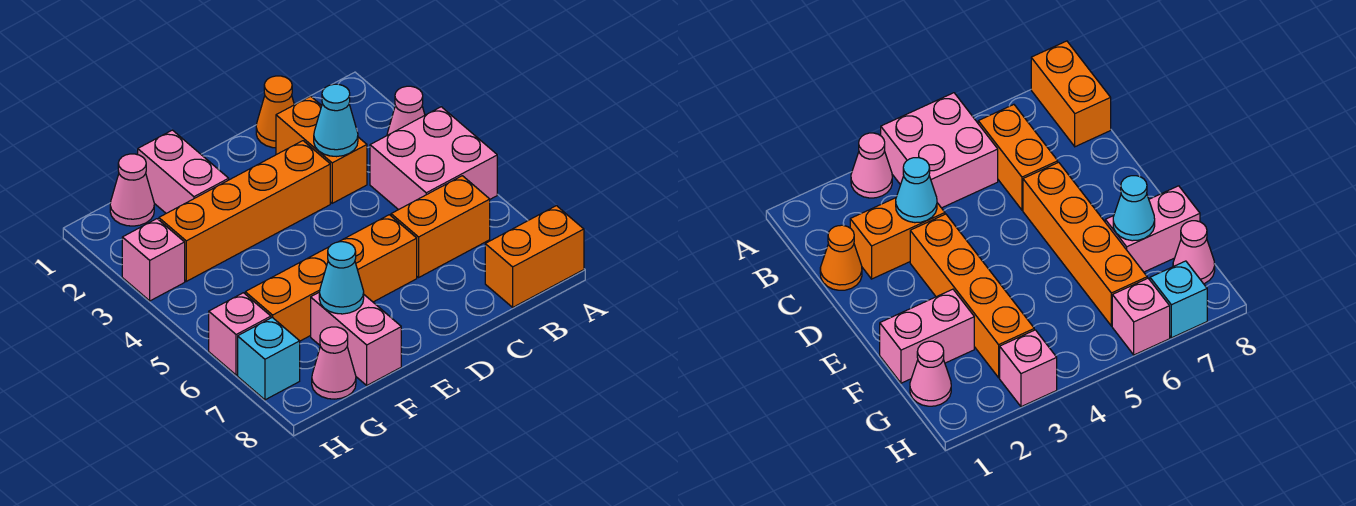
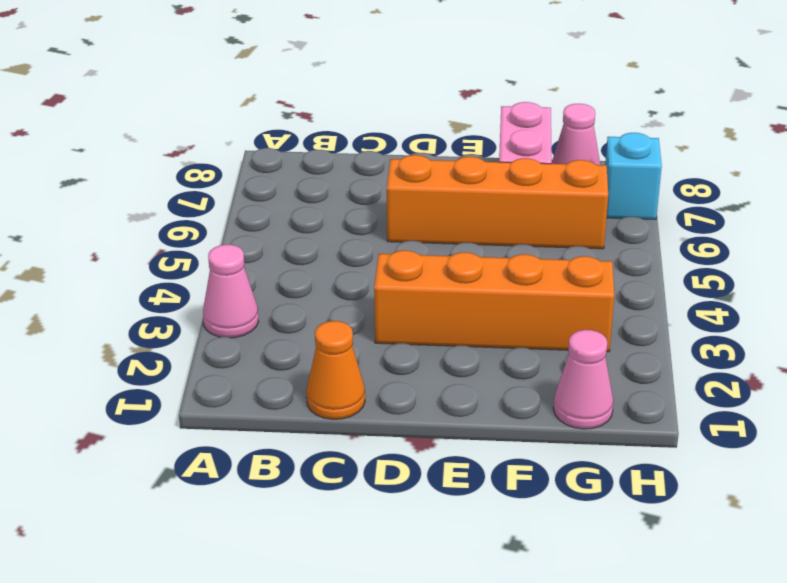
none -> pink brick A4:B5 level 1
none -> orange brick A8:B8 level 1
none -> orange brick B6:C6 level 1

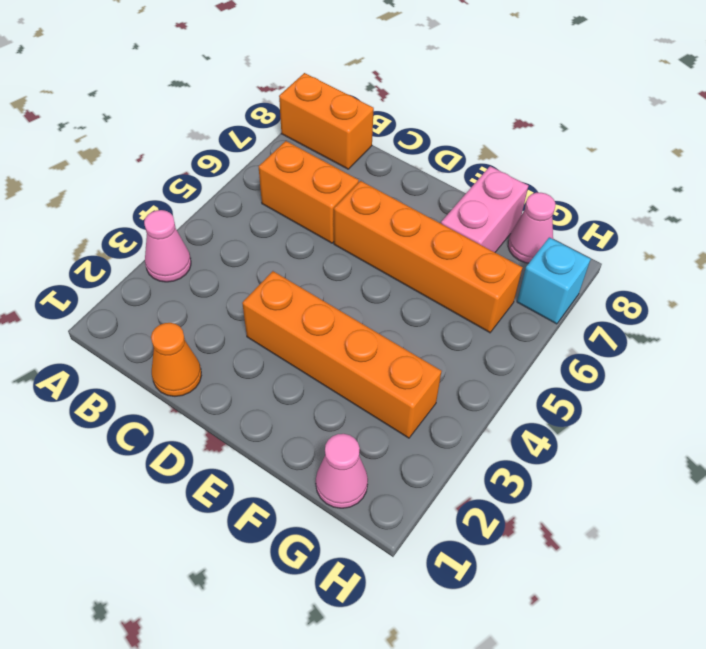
none -> pink brick A4:B5 level 1
none -> orange brick C2:C3 level 1
none -> pink brick F1:F2 level 1

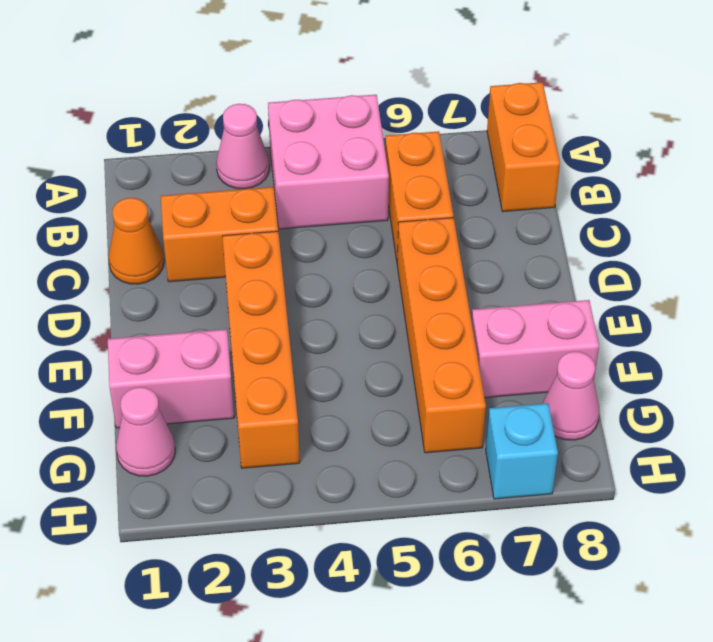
none -> pink brick H3 level 1
none -> pink brick H6 level 1
none -> cyan cone C3 level 2

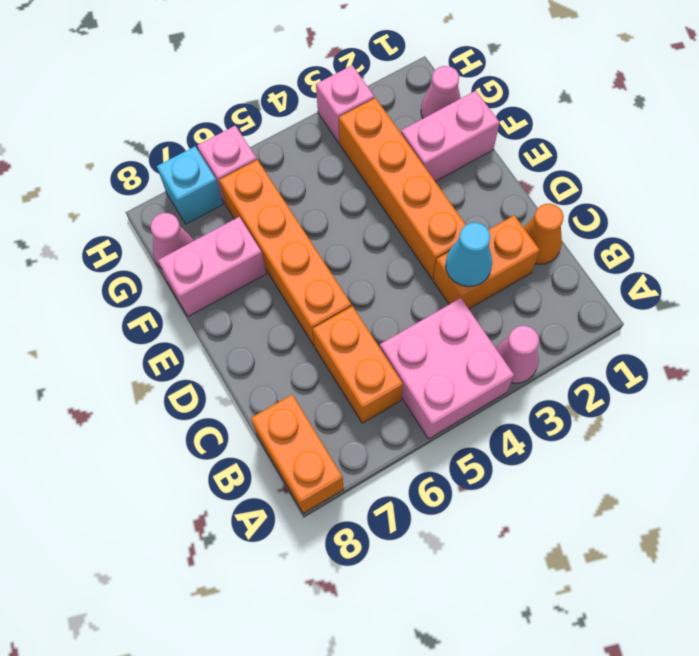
none -> cyan cone F7 level 2

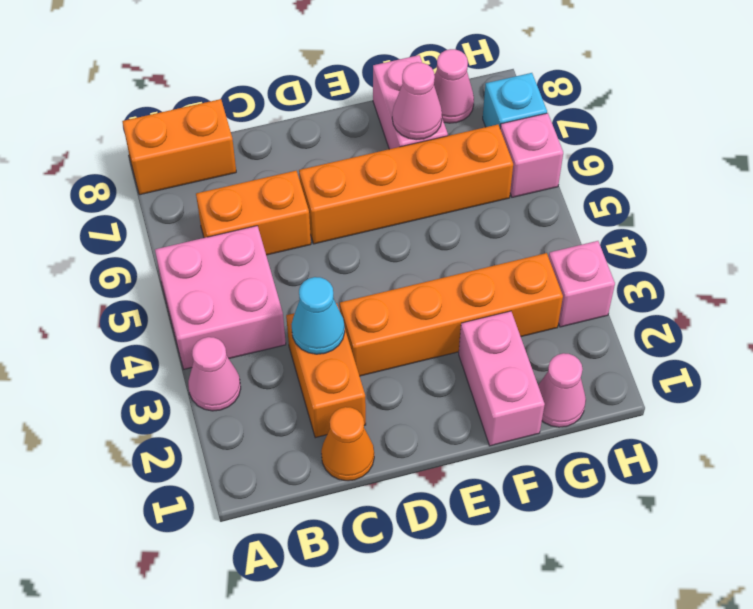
pink cone F7 level 2 -> cyan cone F7 level 2

